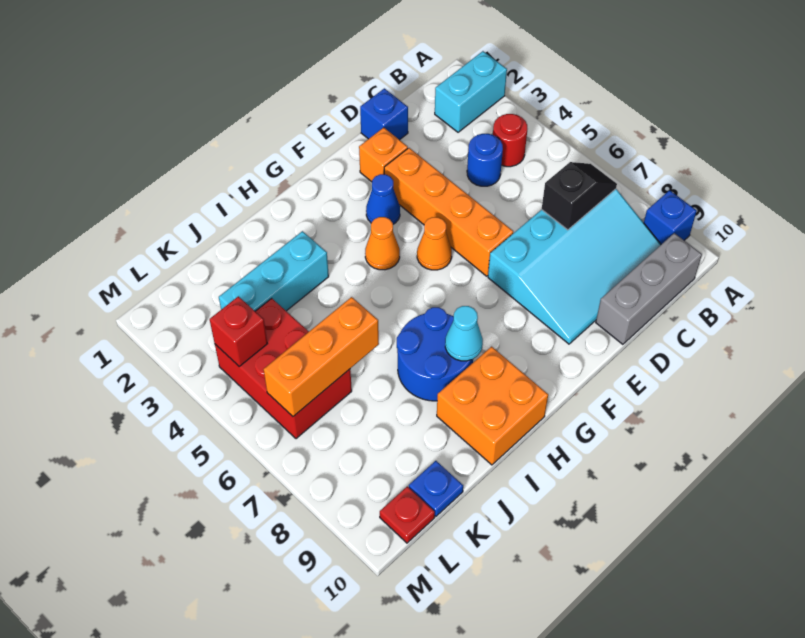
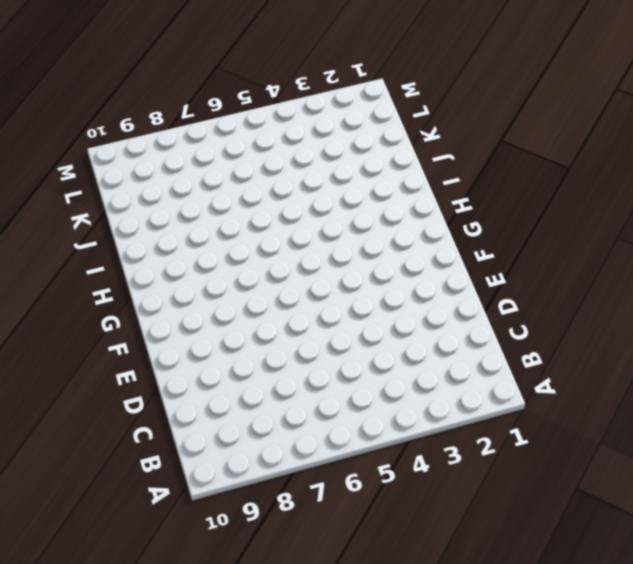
none -> cyan brick A2:B2 level 1
none -> blue brick A9 level 1
none -> red round brick B4 level 1

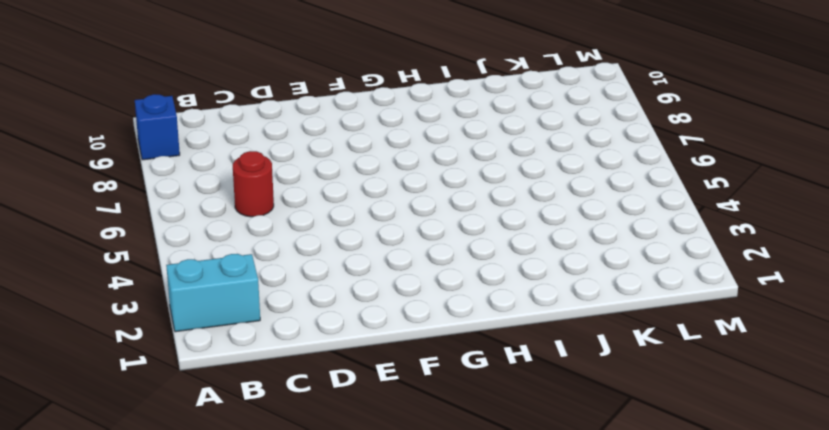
red round brick C6 level 1 -> red round brick B4 level 1
none -> cyan slope B7:E9 level 1 top 7
none -> grey brick B10:D10 level 1
none -> blue round brick C4 level 1

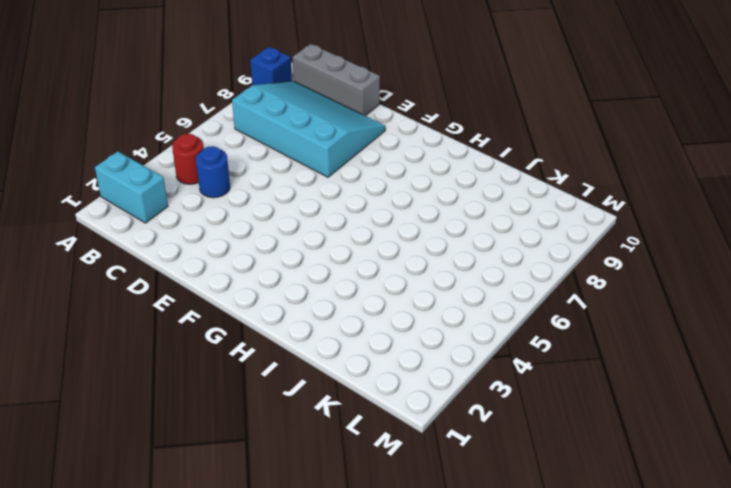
none -> blue brick D1 level 1
none -> orange brick E2 level 1
none -> orange brick E3:E6 level 1

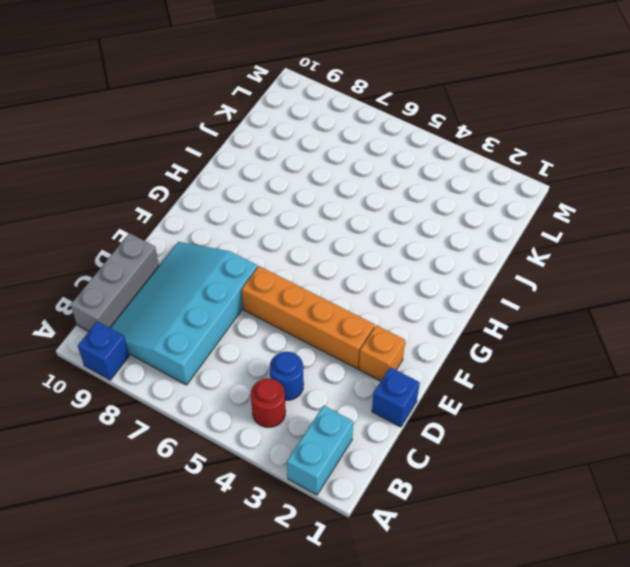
none -> blue cone F3 level 1
none -> orange cone F5 level 1
none -> orange cone G4 level 1

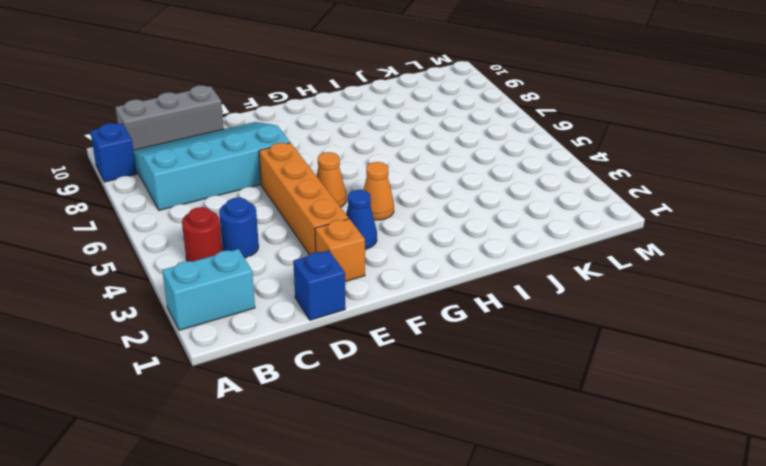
none -> blue round brick H7:I8 level 1
none -> orange brick H9:I10 level 1
none -> cyan brick I3:K3 level 1

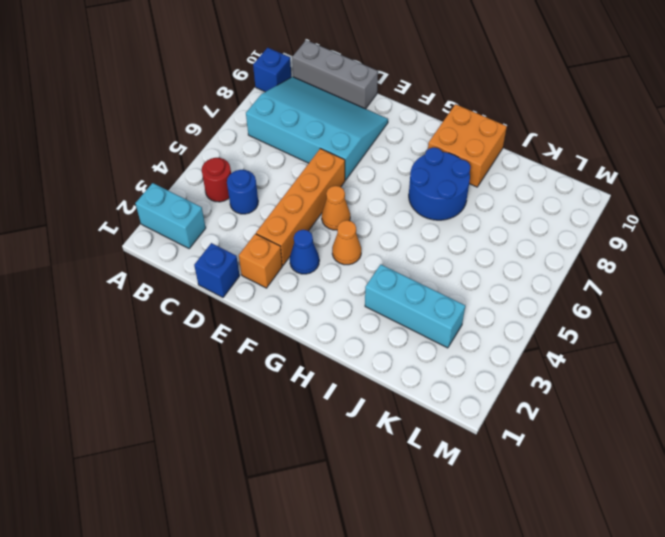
none -> red brick K4:L6 level 1
none -> blue plate K10 level 1
none -> red plate L10 level 1

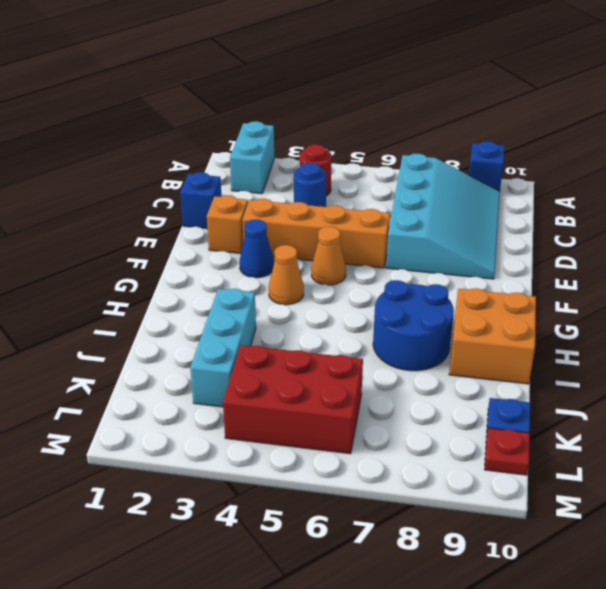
none -> grey brick B10:D10 level 1
none -> black slope B7:C7 level 2 top C
none -> cyan cone H8 level 2

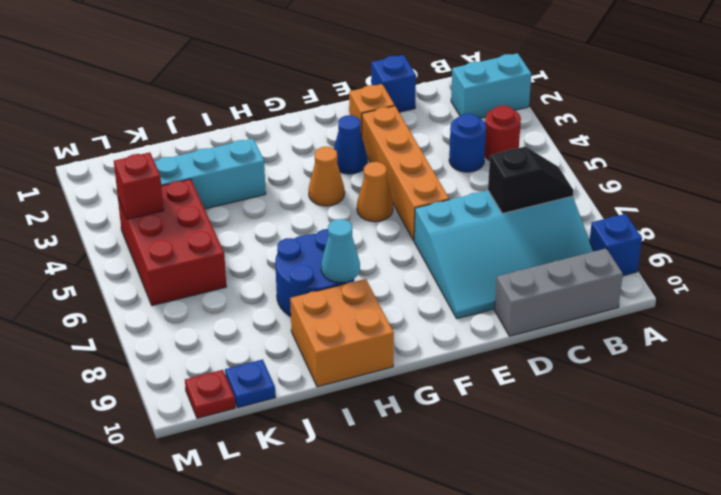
none -> orange brick J6:L6 level 2

